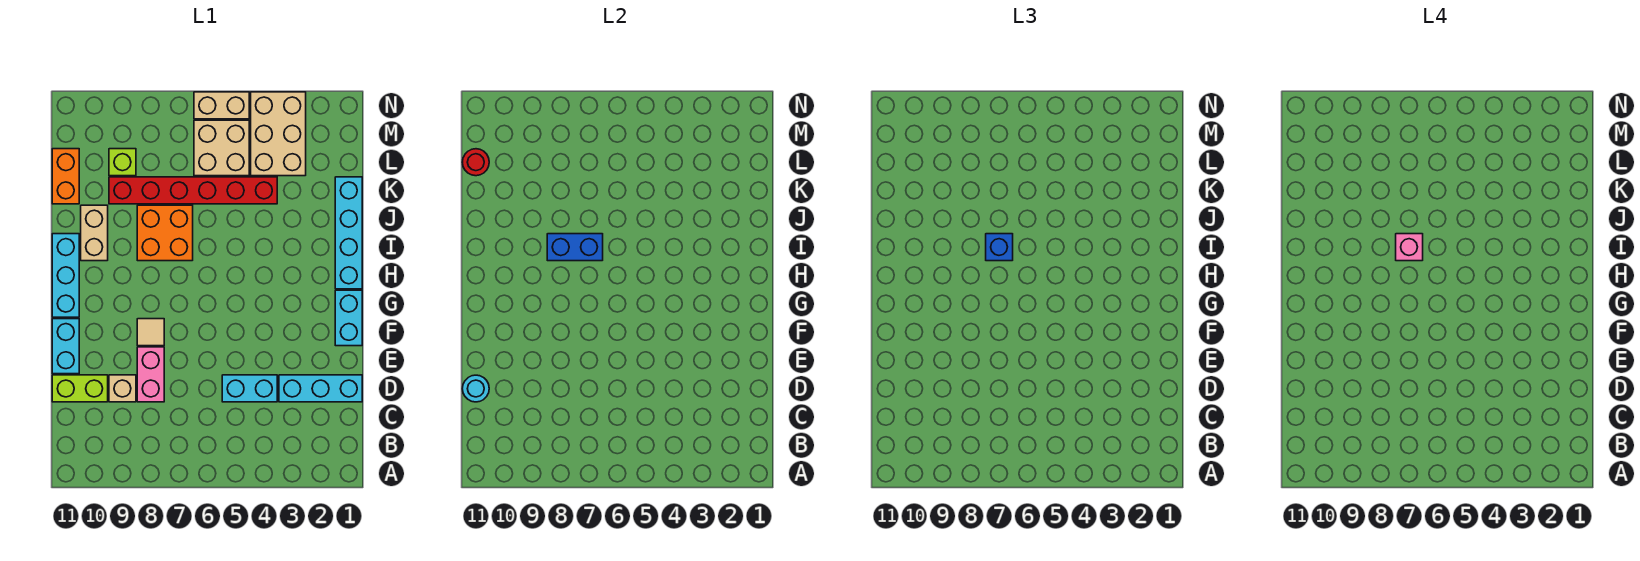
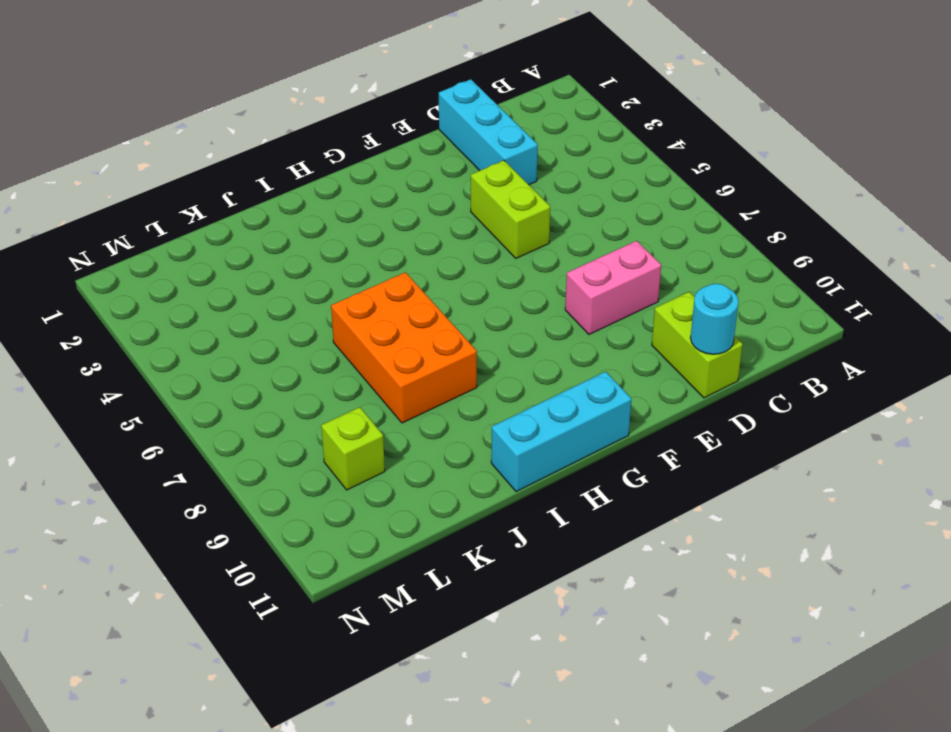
lime brick E4:E5 level 1 -> none
orange brick I6:J8 level 1 -> orange brick I7:J8 level 1
none -> cyan brick D4:D5 level 1
none -> tan brick D9 level 1
none -> cyan brick E11:F11 level 1

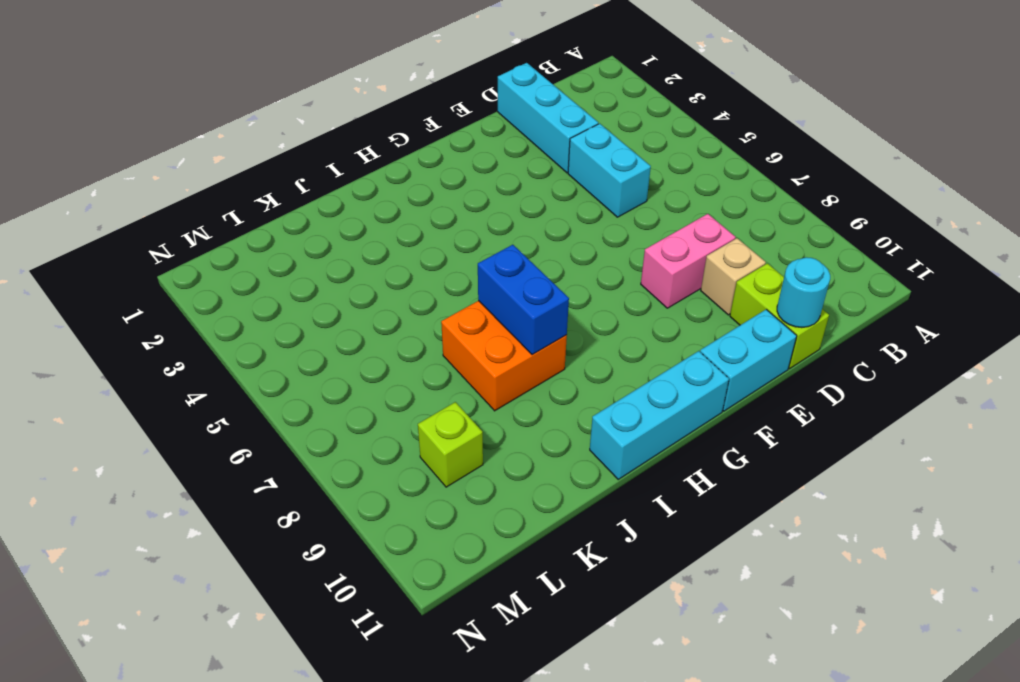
none -> cyan brick F1:G1 level 1
none -> tan tile F8 level 1
none -> cyan brick H1:K1 level 1

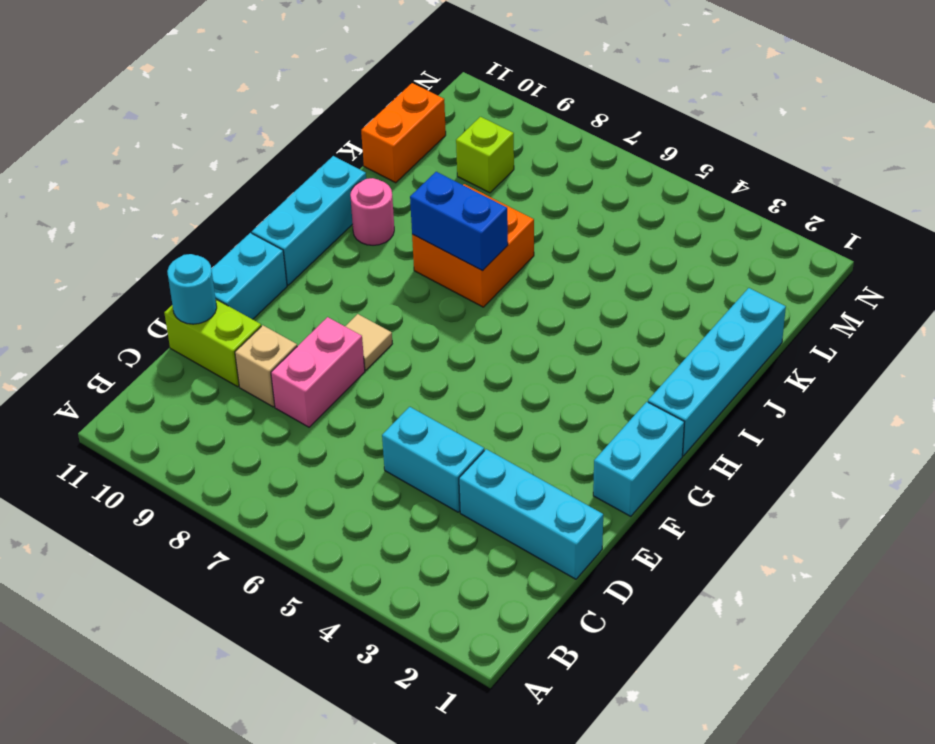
pink round brick I10 level 1 -> tan brick I10:J10 level 1
none -> red brick K4:K9 level 1
none -> tan brick L3:N4 level 1
none -> tan brick L5:M6 level 1

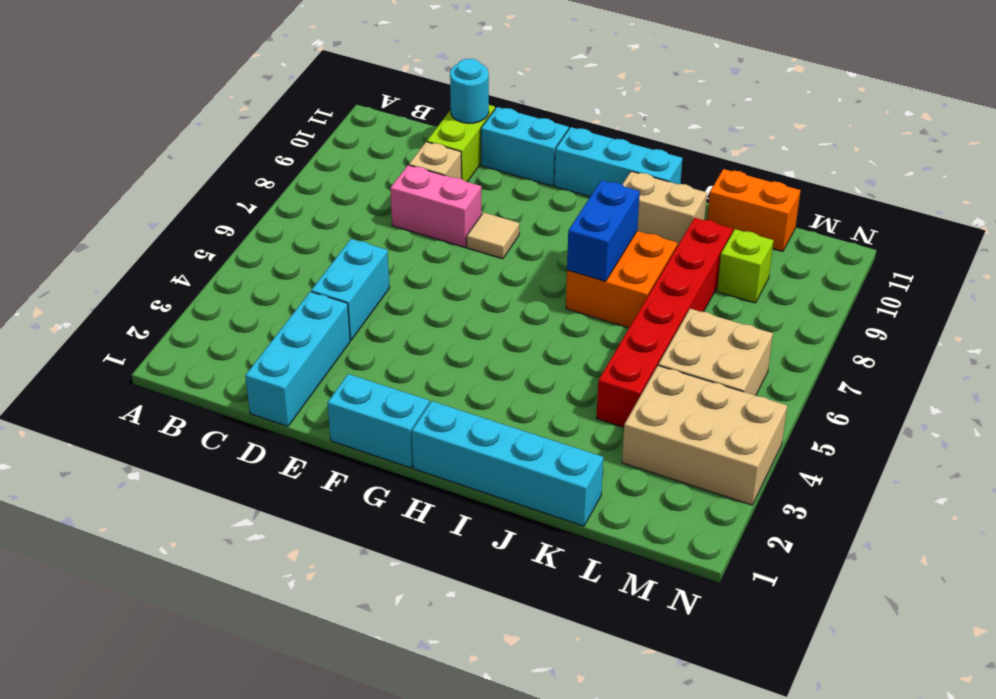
none -> tan brick N5:N6 level 1
none -> red round brick L11 level 2
none -> blue brick I7 level 3

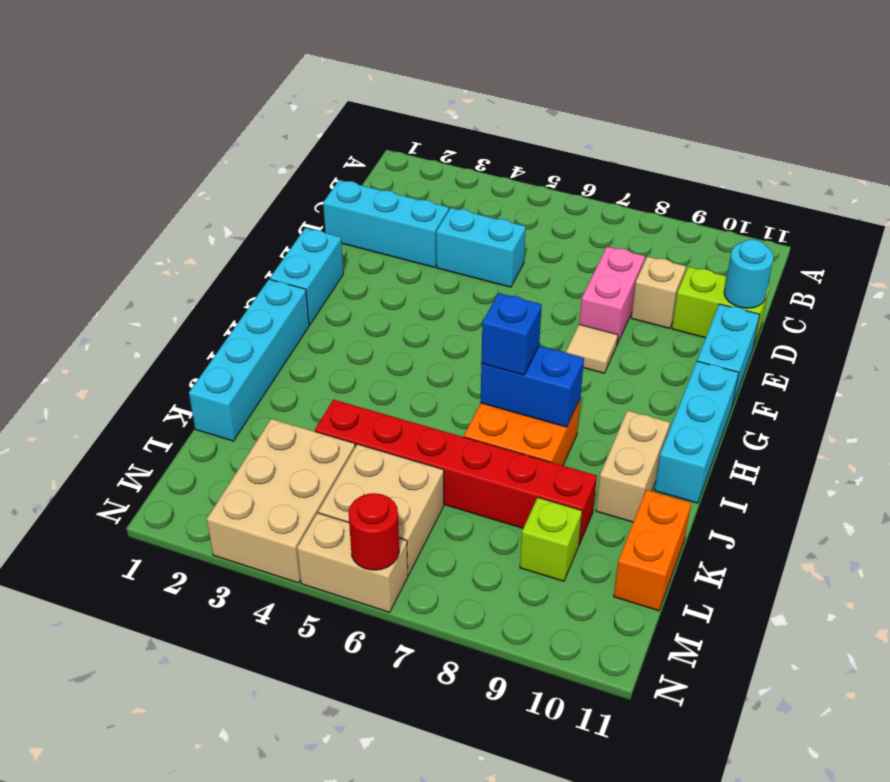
red round brick N6 level 2 -> red round brick L11 level 2
none -> pink brick I7 level 4

